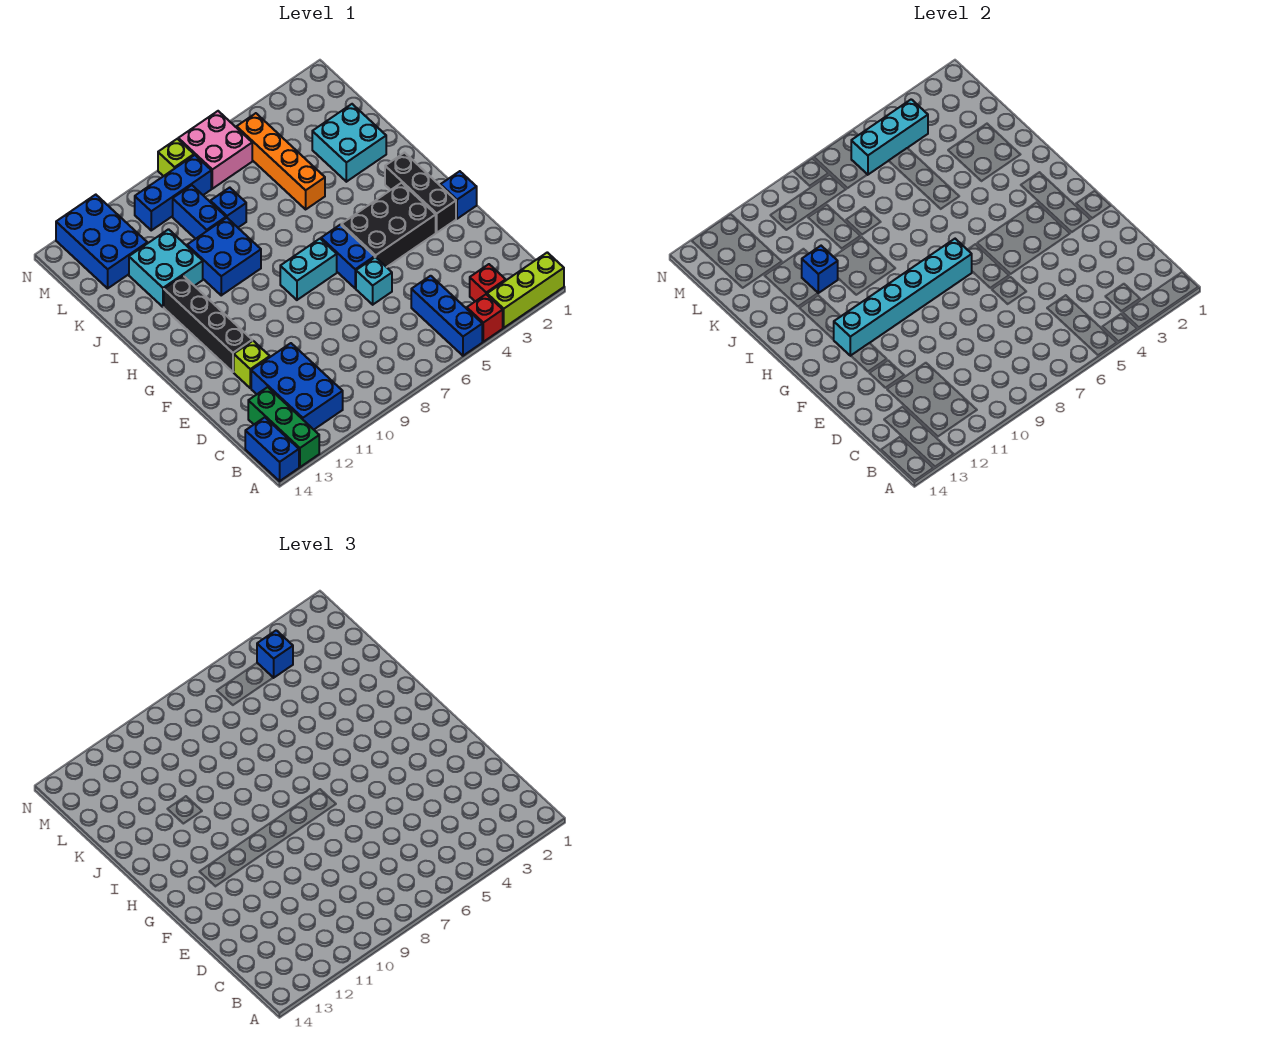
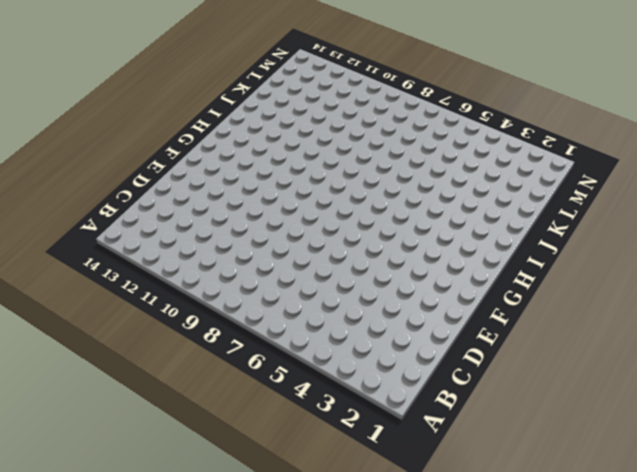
none -> lime brick A1:A3 level 1
none -> red brick A4 level 1
none -> blue brick A5:C5 level 1

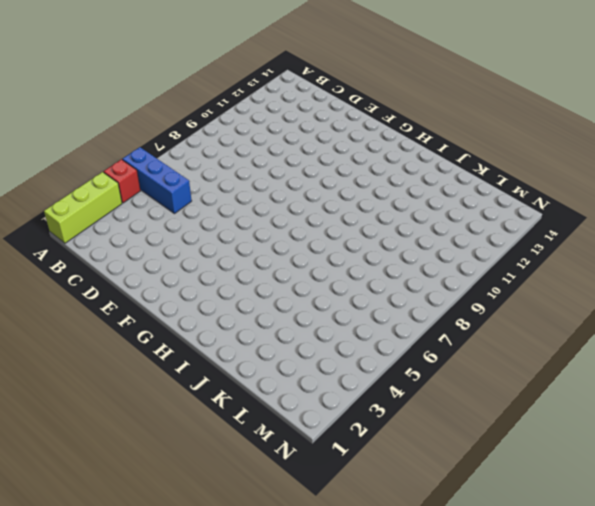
none -> green brick A13:C13 level 1
none -> blue brick A14:B14 level 1
none -> red brick B3 level 1

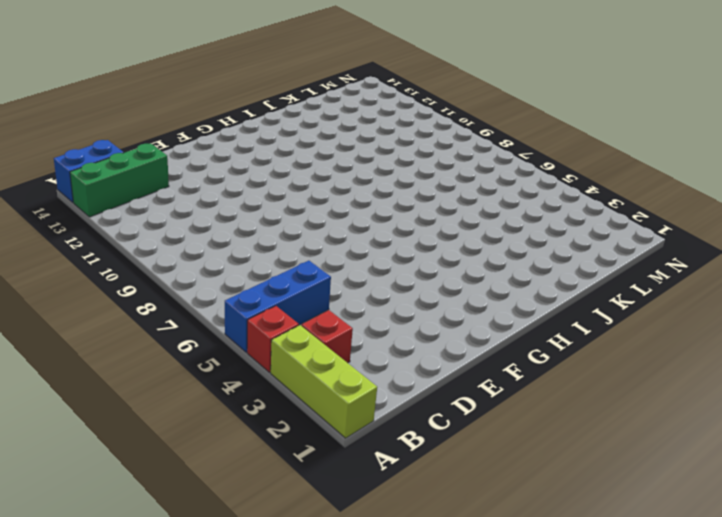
none -> blue brick B11:D12 level 1
none -> cyan brick E6 level 1
none -> lime brick E12 level 1

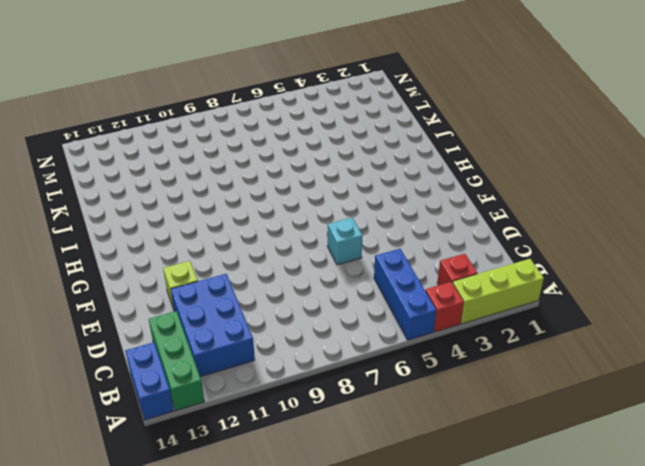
none -> blue brick F1 level 1
none -> black brick F2:H2 level 1
none -> black brick F3:G5 level 1

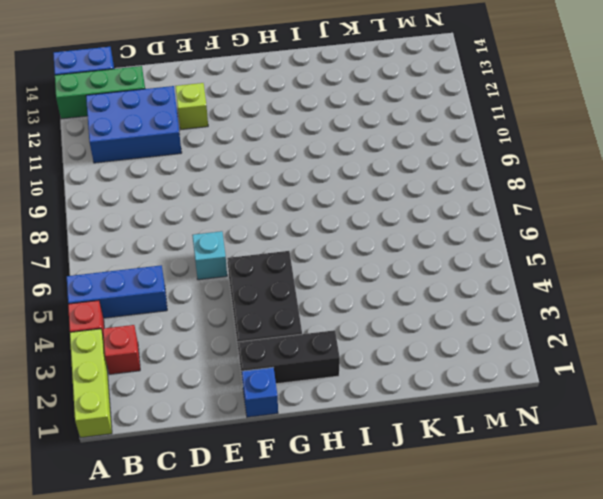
none -> blue brick F6:G6 level 1
none -> black brick F12:I12 level 1
none -> cyan brick G7:G8 level 1

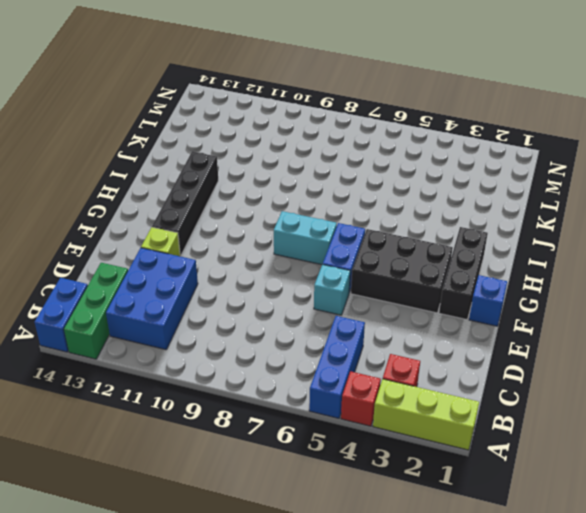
none -> blue brick I9:J10 level 1
none -> cyan brick J2:K3 level 1
none -> orange brick J5:M5 level 1

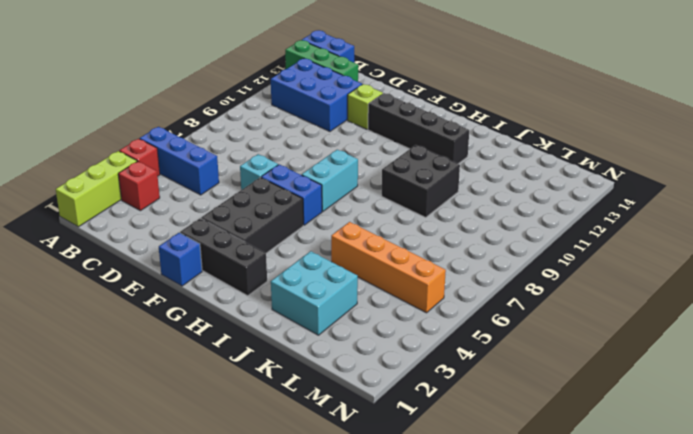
black brick I9:J10 level 1 -> blue brick I9:J10 level 1
none -> cyan brick J11:K12 level 1
none -> blue brick K8 level 1
none -> blue brick K9:L9 level 1

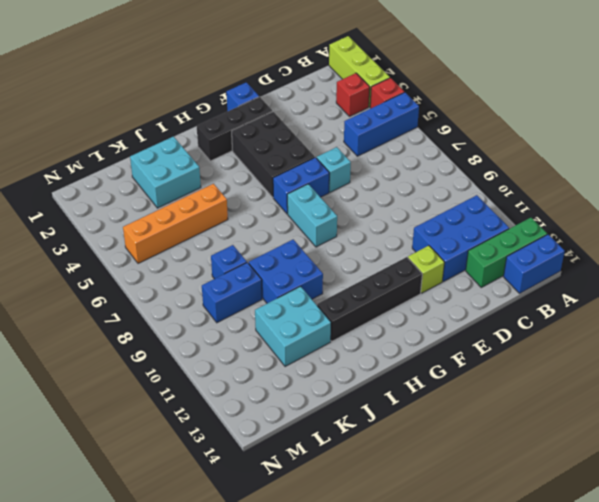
none -> blue brick L12:N13 level 1
none -> pink brick M6:N7 level 1
none -> blue brick M8:M10 level 1

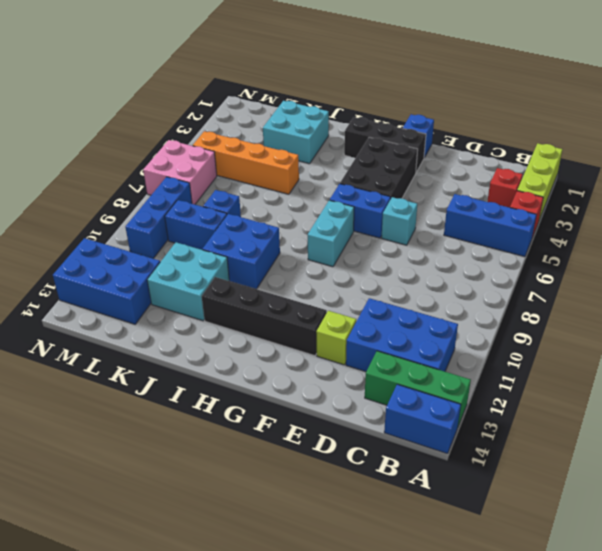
none -> lime brick N8 level 1
none -> cyan brick G7:G12 level 2
none -> blue brick J11 level 2

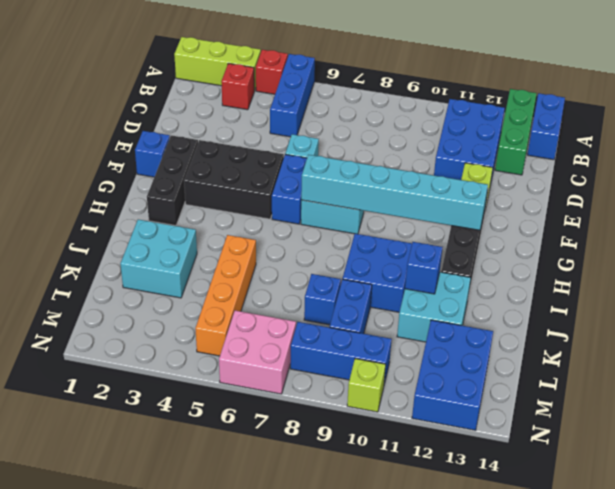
lime brick N10 level 1 -> lime brick N8 level 1
none -> cyan brick M4:M6 level 2
none -> blue brick M4 level 3

